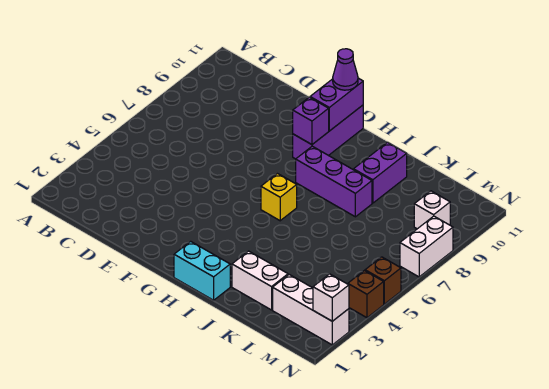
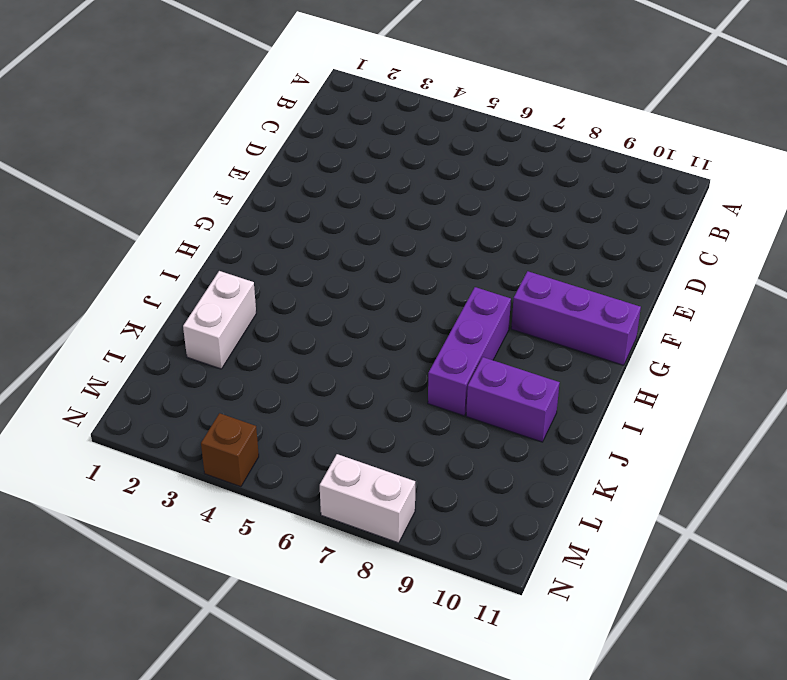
none -> cyan brick H1:I1 level 1
none -> yellow brick H6 level 1
none -> white brick L2:N2 level 1

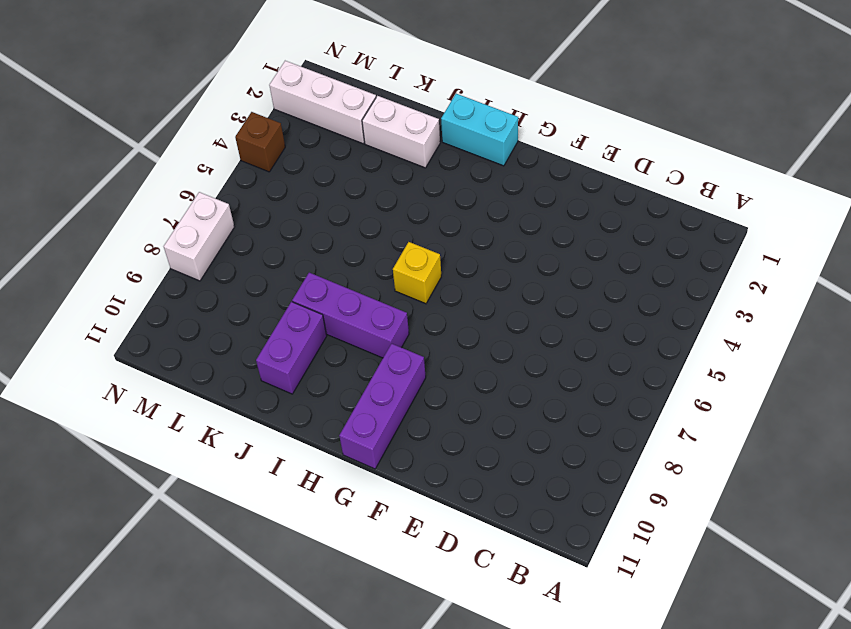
none -> white brick M9 level 1
none -> brown brick N5 level 1
none -> purple brick G9 level 2

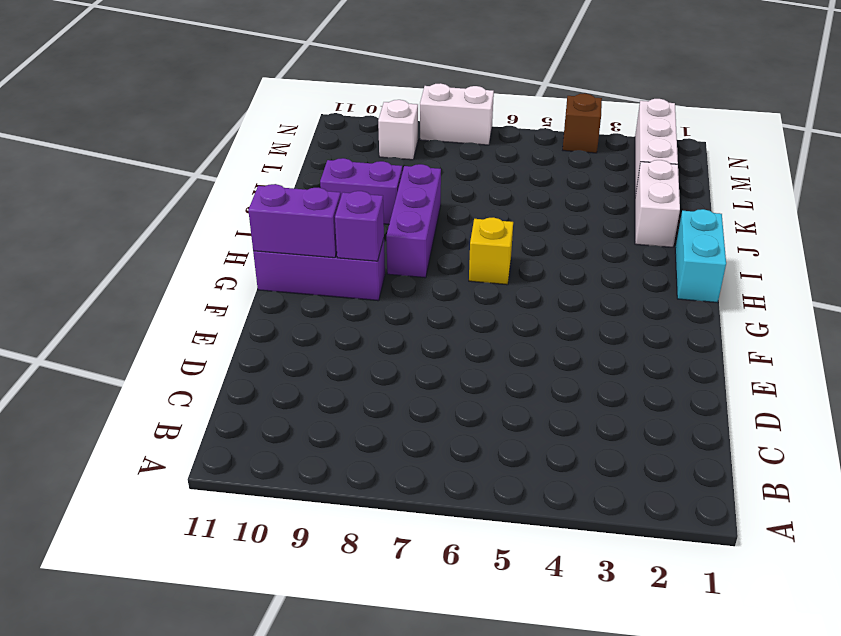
none -> brown brick N5 level 1
none -> white brick N2 level 2
none -> purple cone G11 level 3

